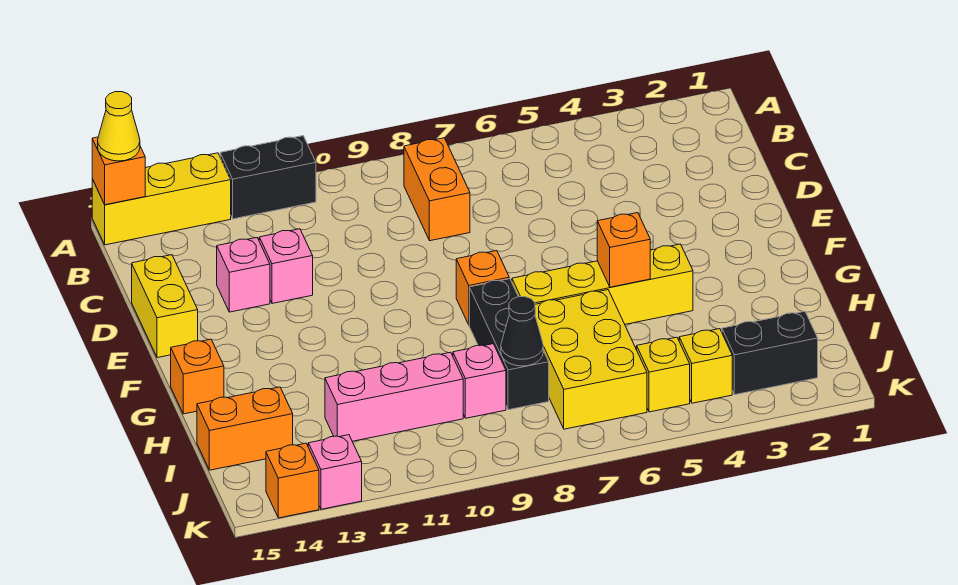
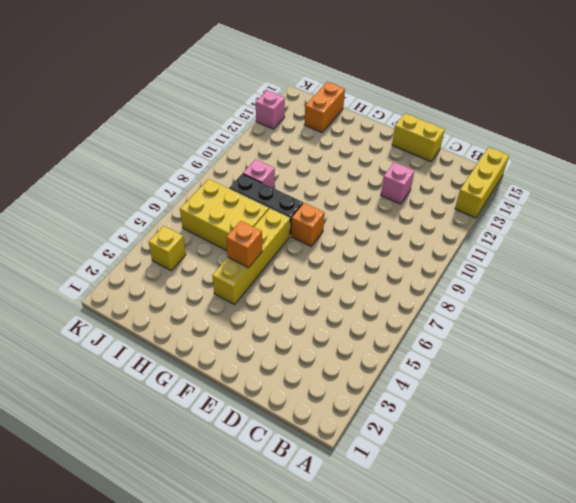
none -> black brick A11:A12 level 1
none -> orange brick B8:C8 level 1
none -> pink brick D13 level 1

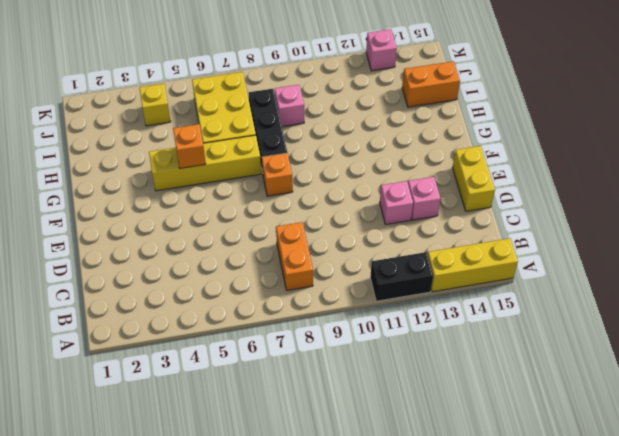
none -> orange brick G15 level 1
none -> pink brick I10:I12 level 1
none -> black brick J2:J3 level 1

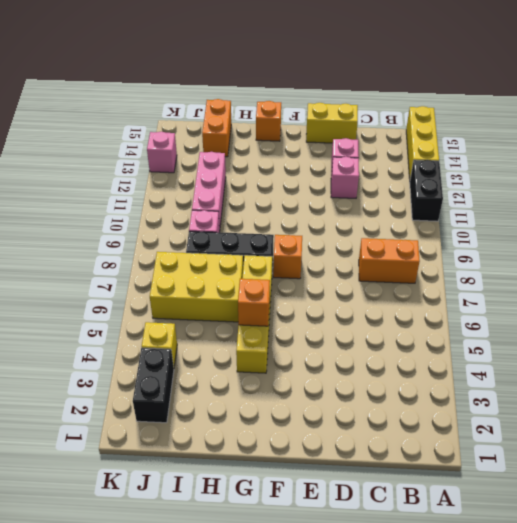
none -> yellow brick J5 level 1
none -> orange brick K14 level 1
none -> orange brick A15 level 2

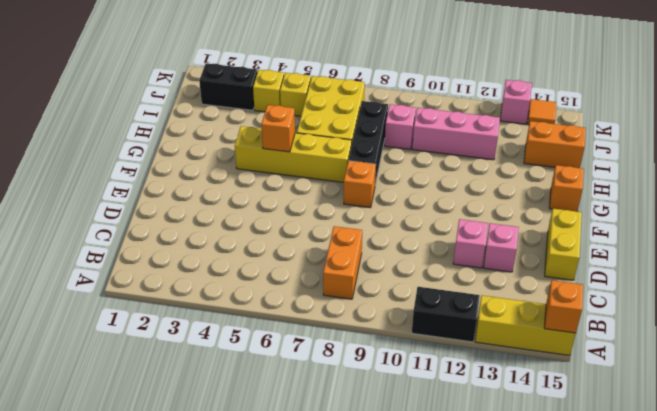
orange tile K14 level 1 -> orange brick K14 level 1
none -> black cone I8 level 2
none -> yellow cone A15 level 3

